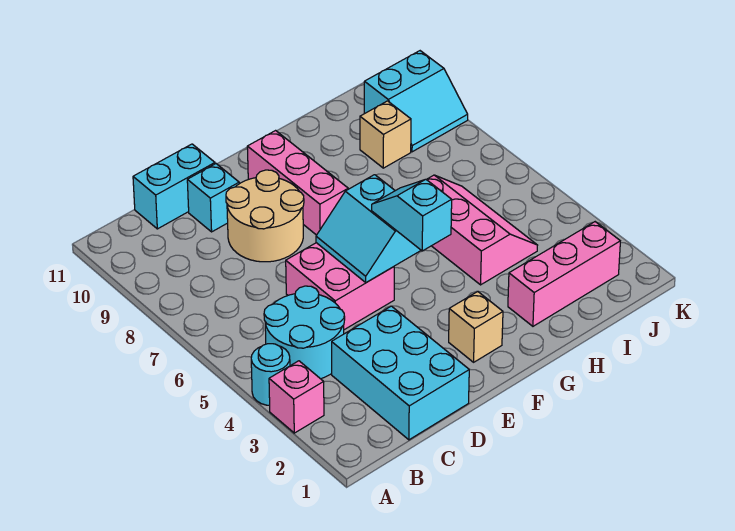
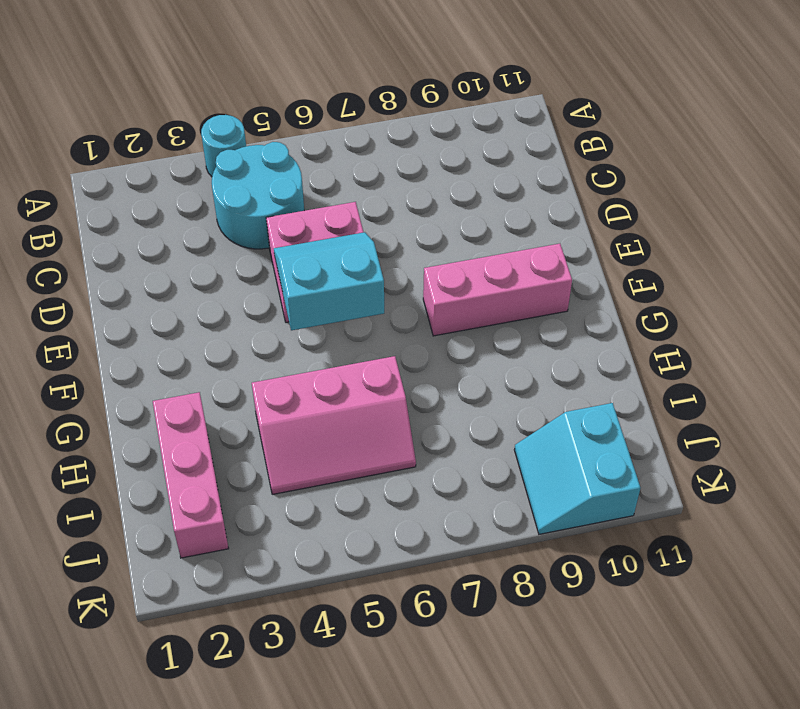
none -> pink brick A3 level 1
none -> cyan brick C1:D3 level 1
none -> cyan brick C11:D11 level 1

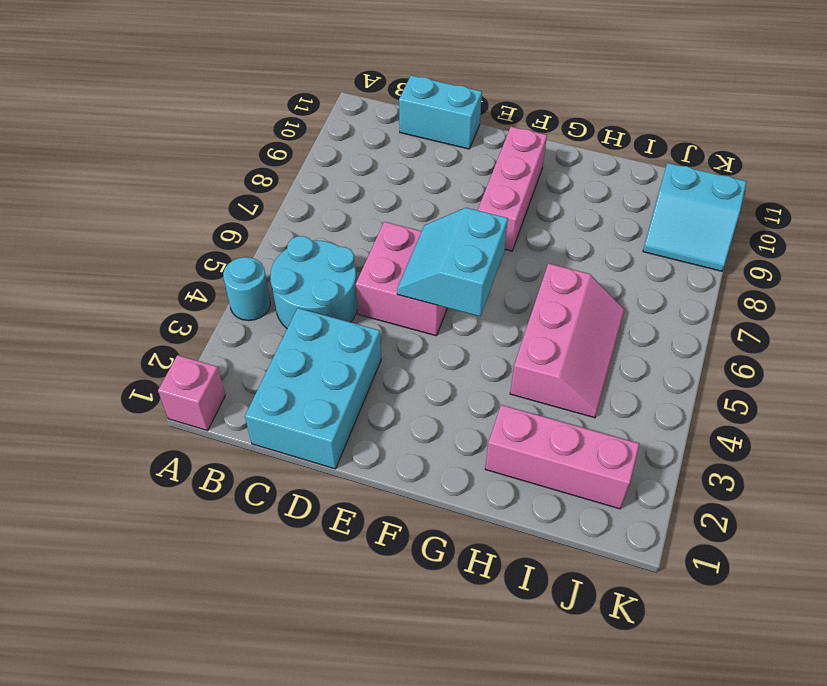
pink brick A1 level 1 -> pink brick A3 level 1
none -> tan round brick D8:E9 level 1
none -> cyan brick D10 level 1
none -> tan brick F2 level 1

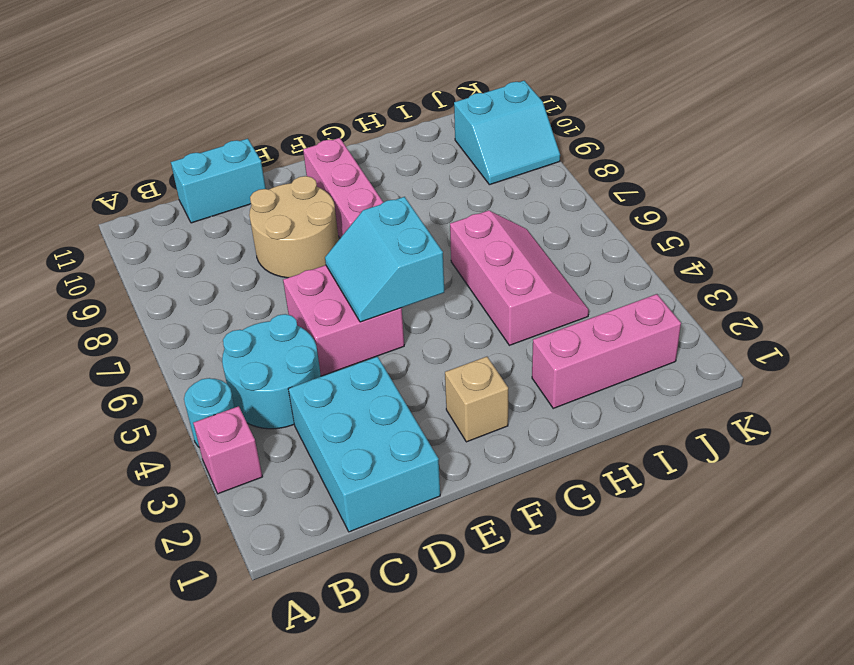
none -> cyan brick D10 level 1
none -> tan brick I9 level 1
none -> cyan slope F4:F5 level 3 top 4

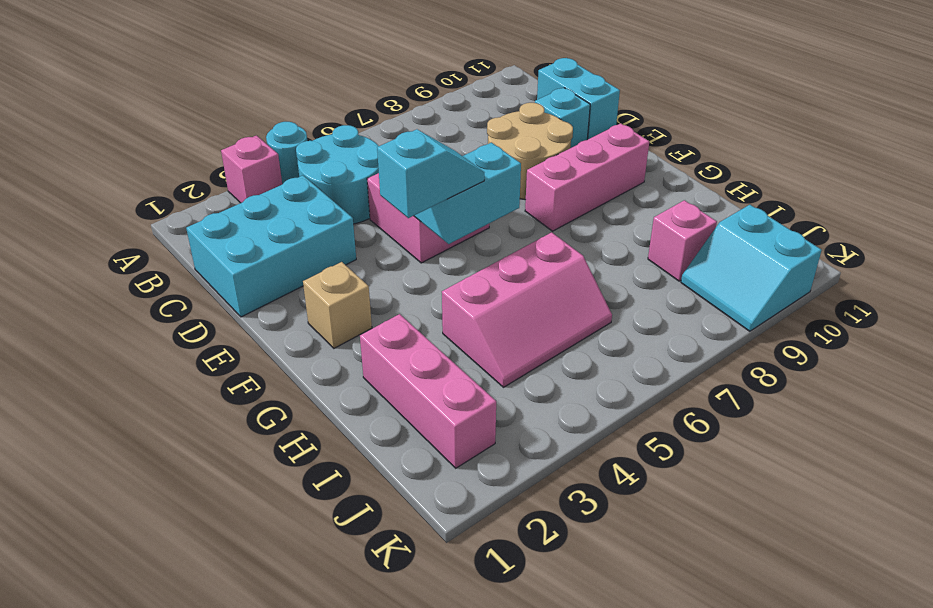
pink brick I9 level 1 -> tan brick I9 level 1

